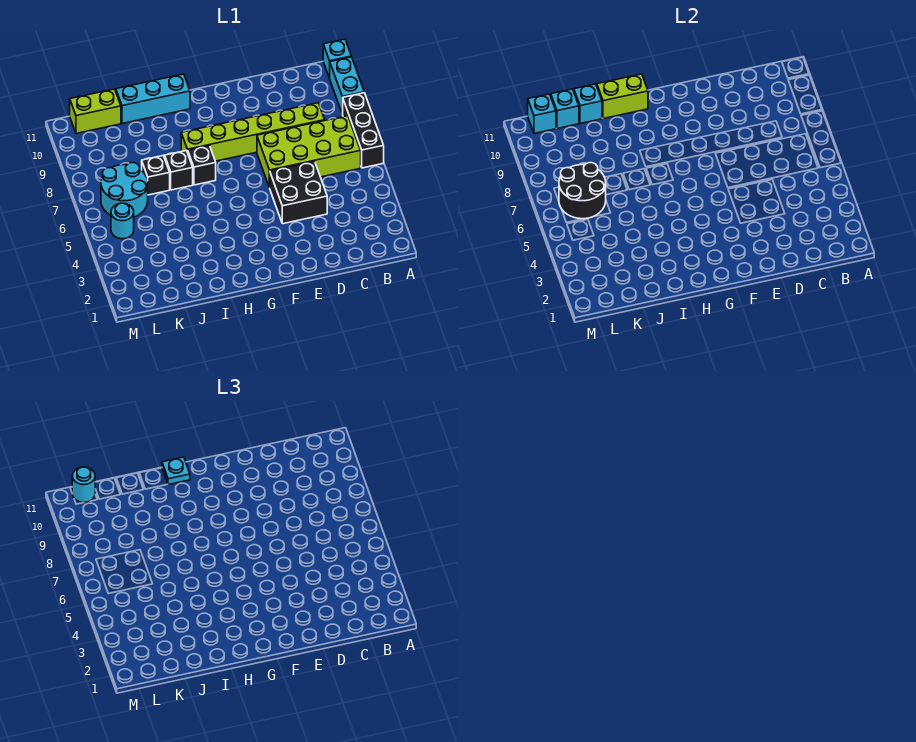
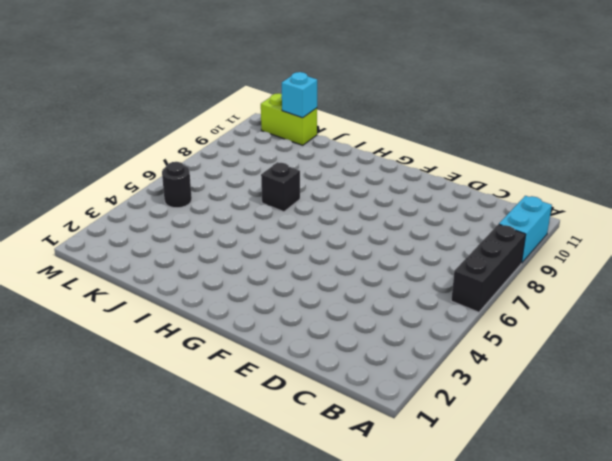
black round brick L5 level 1 -> cyan round brick L5 level 1
none -> cyan brick A11 level 1
none -> lime brick B6:E7 level 1
none -> lime brick C8:H8 level 1

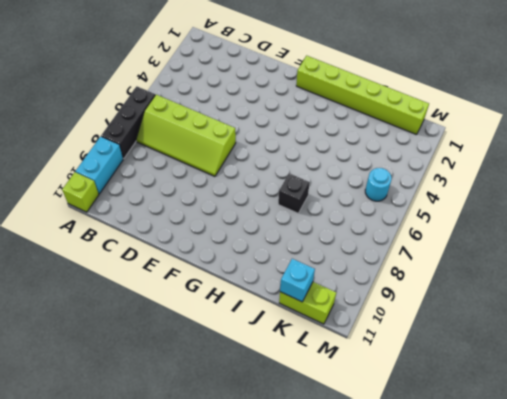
lime brick A11 level 1 -> cyan brick A11 level 1
lime slope B6:E7 level 1 top 6 -> lime brick B6:E7 level 1
lime brick G1:L1 level 1 -> lime brick C8:H8 level 1
none -> black brick D4:E5 level 1
none -> black brick H7 level 1
none -> cyan brick H11:J11 level 1

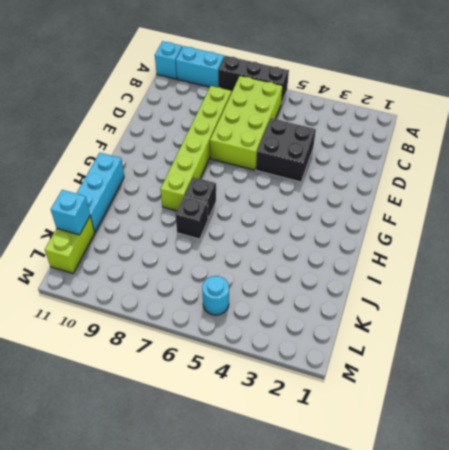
none -> black brick J7 level 1
none -> cyan round brick K6:L7 level 1
none -> lime brick H11:I11 level 2

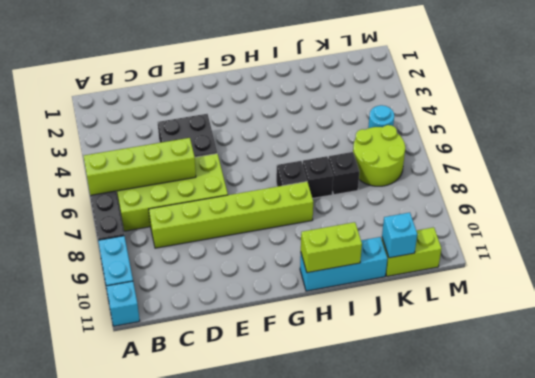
lime brick A6:D6 level 2 -> none
lime round brick K6:L7 level 1 -> cyan round brick K6:L7 level 1
none -> cyan brick J11 level 2
none -> black round brick K6:L7 level 2
none -> cyan brick L11 level 2

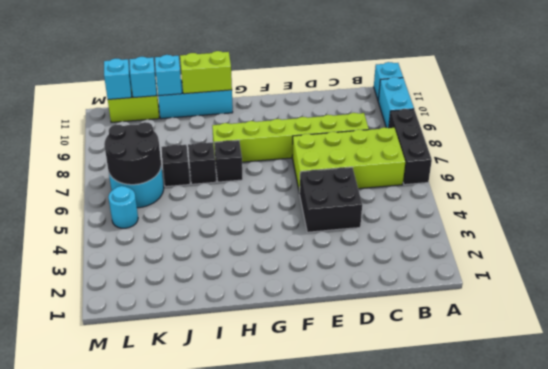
none -> cyan plate H11 level 3
none -> cyan round brick L11 level 3

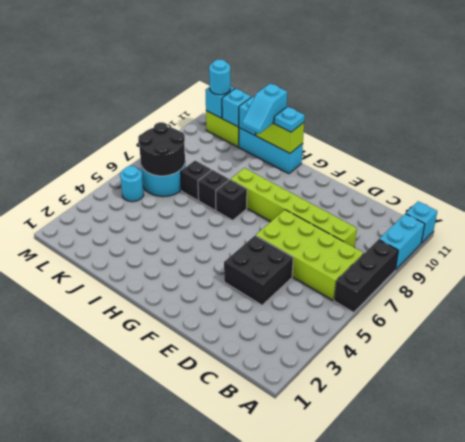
cyan slope I10:I11 level 3 top 11 -> none

